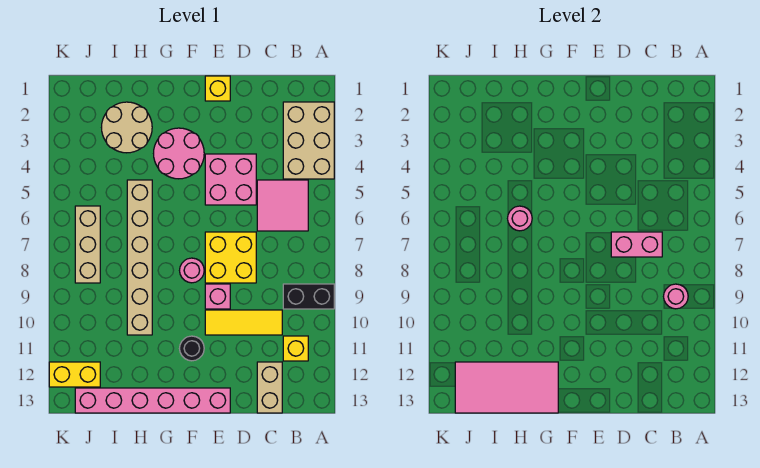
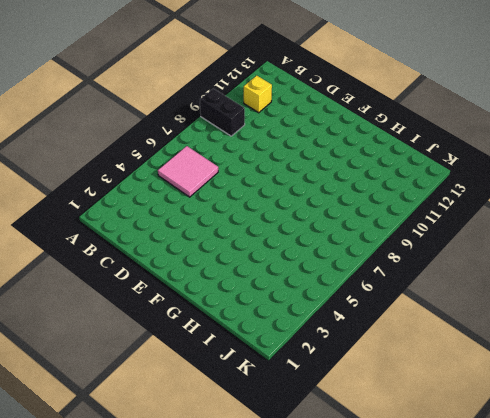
none -> tan brick A2:B4 level 1
none -> yellow tile C10:E10 level 1
none -> tan brick C12:C13 level 1

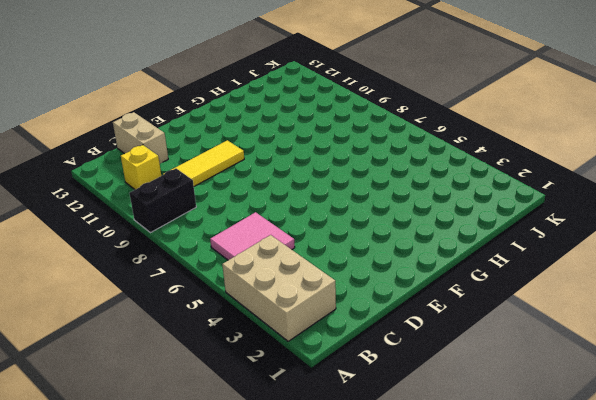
none -> pink brick D4:E5 level 1
none -> yellow brick D7:E8 level 1
none -> yellow brick E1 level 1

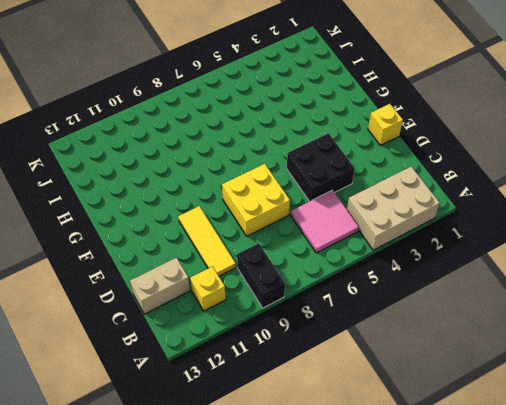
black brick D4:E5 level 1 -> pink brick D4:E5 level 1
none -> pink brick E9 level 1
none -> pink brick E13:J13 level 1
none -> pink round brick F3:G4 level 1

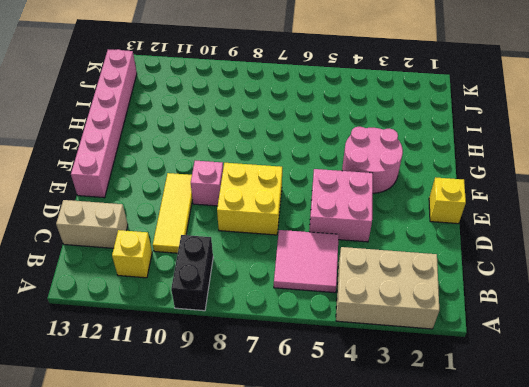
none -> pink round brick F8 level 1
none -> black round brick F11 level 1
none -> tan round brick H2:I3 level 1

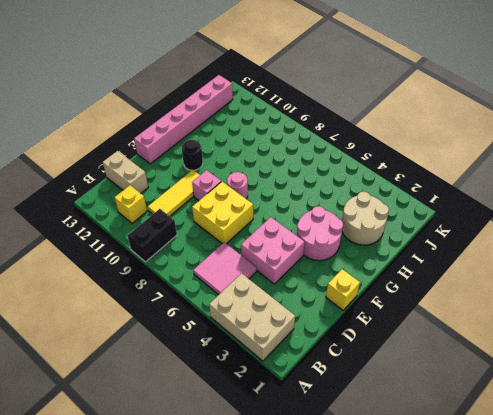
none -> tan brick H5:H10 level 1
none -> tan brick J6:J8 level 1
none -> yellow brick J12:K12 level 1

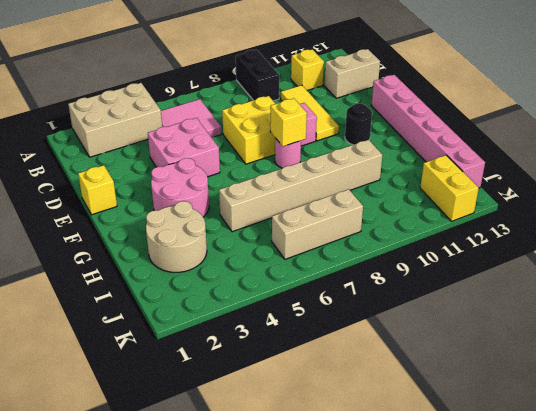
yellow brick F8 level 2 -> none
none -> pink round brick B9 level 2
none -> pink brick C7:D7 level 2
none -> pink tile G12:J13 level 2

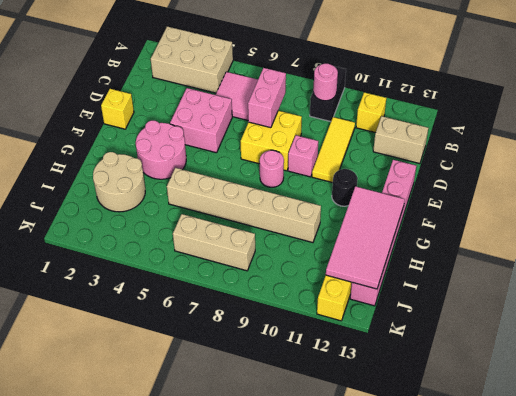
none -> pink round brick H6 level 2

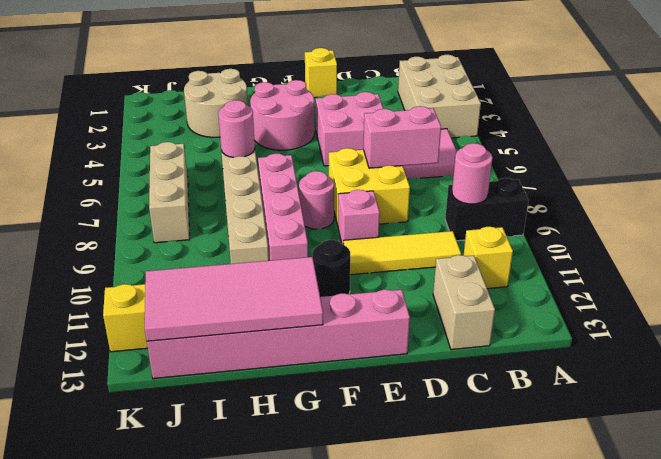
pink brick G7:G10 level 1 -> none

